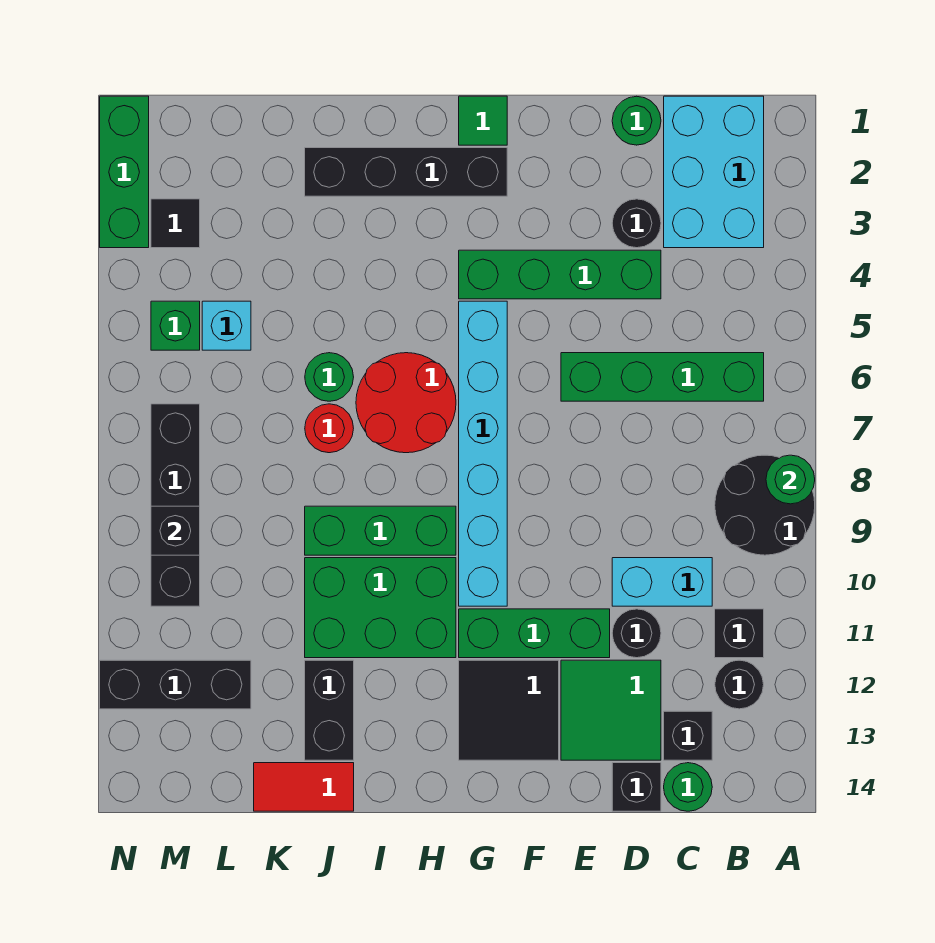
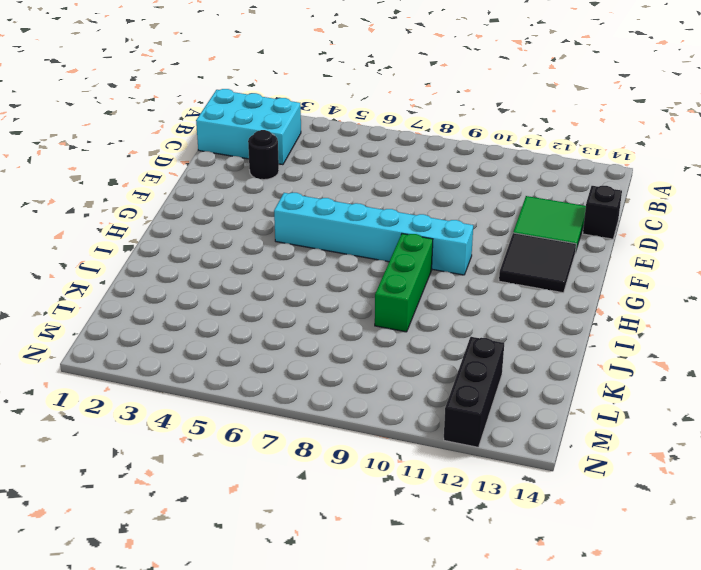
none -> black round brick A8:B9 level 1
none -> green brick B6:E6 level 1
none -> black brick B11 level 1
none -> black round brick B12 level 1

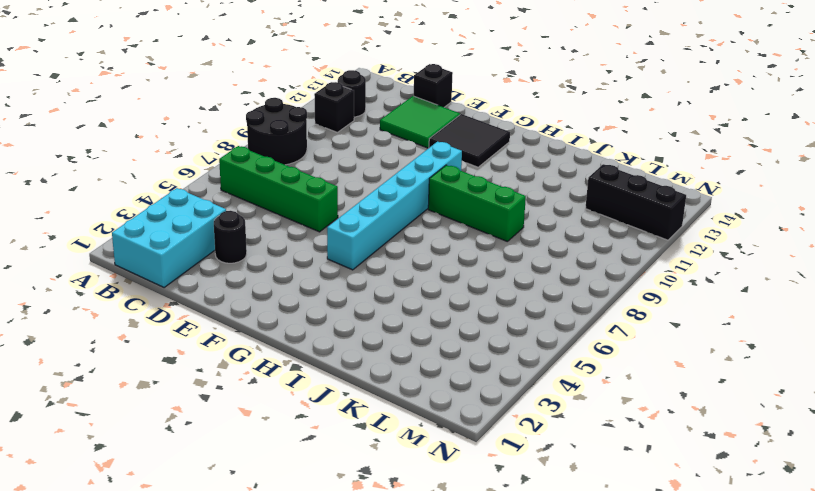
none -> cyan brick C10:D10 level 1
none -> black brick C13 level 1
none -> green round brick C14 level 1
none -> green round brick D1 level 1

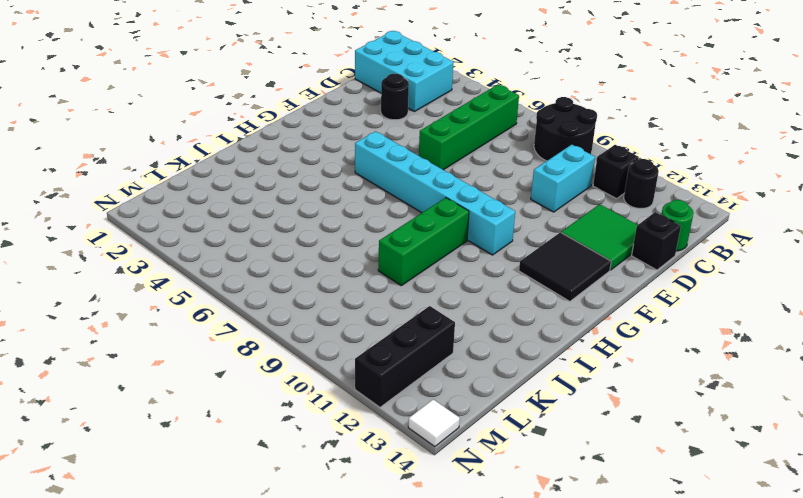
white tile N14 level 1 -> none
none -> black brick C13 level 1
none -> green round brick D1 level 1
none -> green brick D4:G4 level 1
none -> black round brick D11 level 1

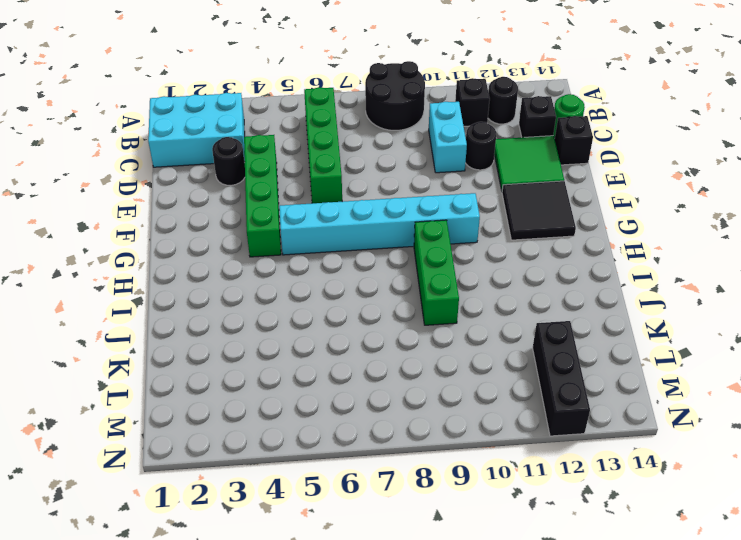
none -> green round brick D1 level 1
none -> green brick E11:G11 level 1
none -> green tile G1 level 1
none -> black brick G2:J2 level 1

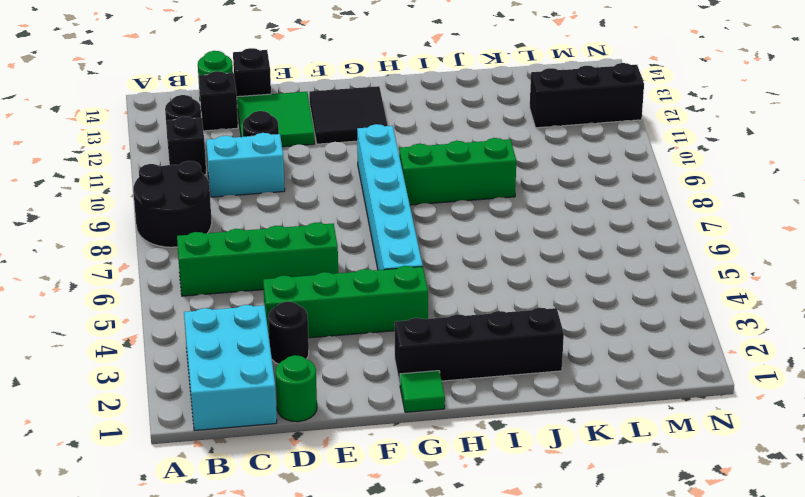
none -> green brick E11:G11 level 1
none -> red round brick H6:I7 level 1
none -> green brick H10:J11 level 1
none -> green round brick J6 level 1

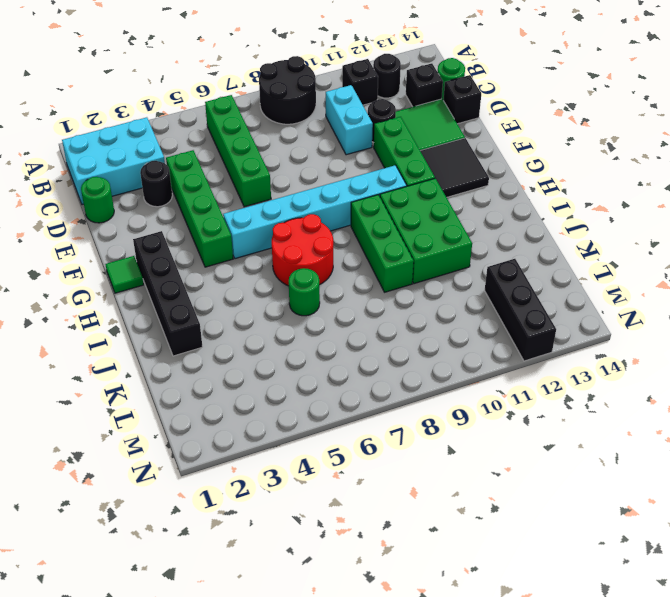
none -> red round brick J7 level 1
none -> black brick J12:J13 level 1
none -> red tile J14:K14 level 1
none -> cyan brick L5 level 1

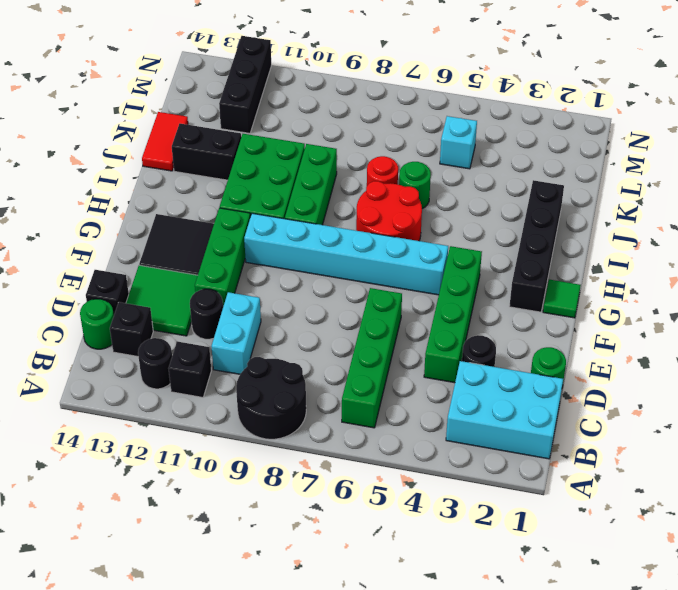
none -> black tile M3 level 1
none -> green brick M5 level 1
none -> black brick M7:M10 level 1
none -> green brick N1:N3 level 1

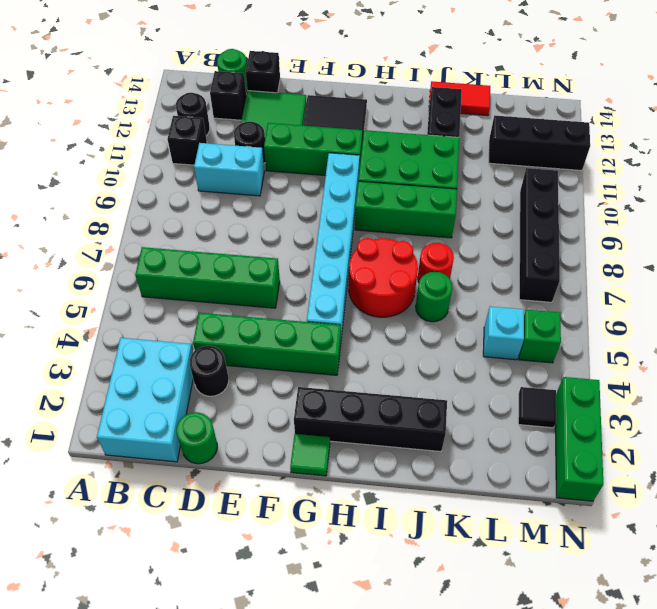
none -> black round brick A8:B9 level 1
none -> green round brick A8 level 2
none -> black brick M9 level 2

